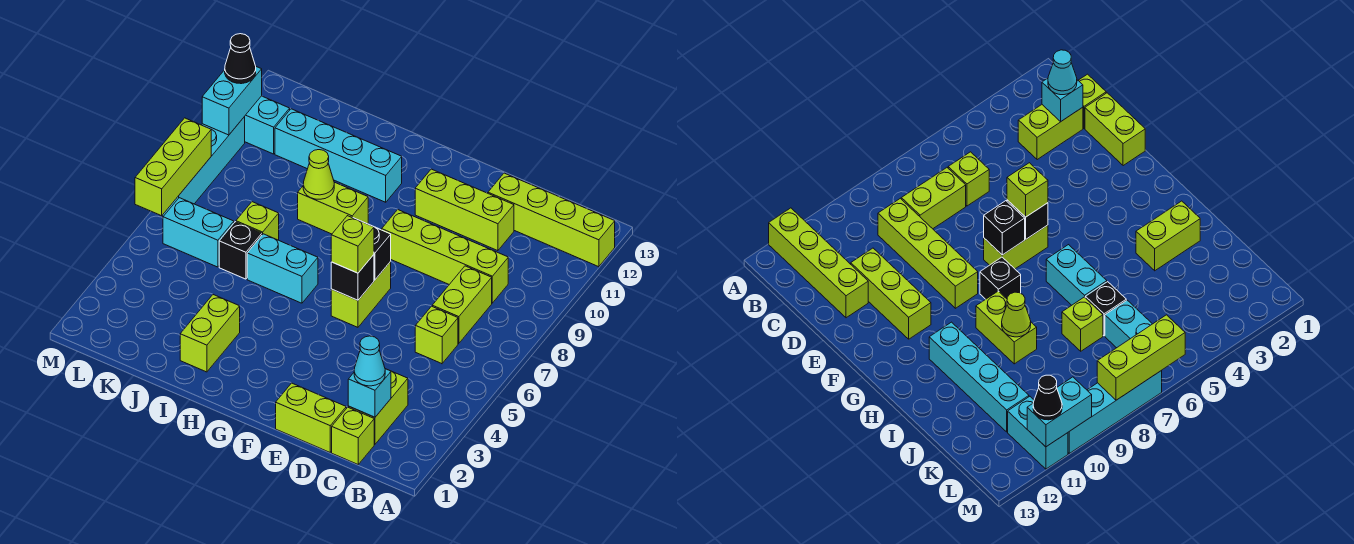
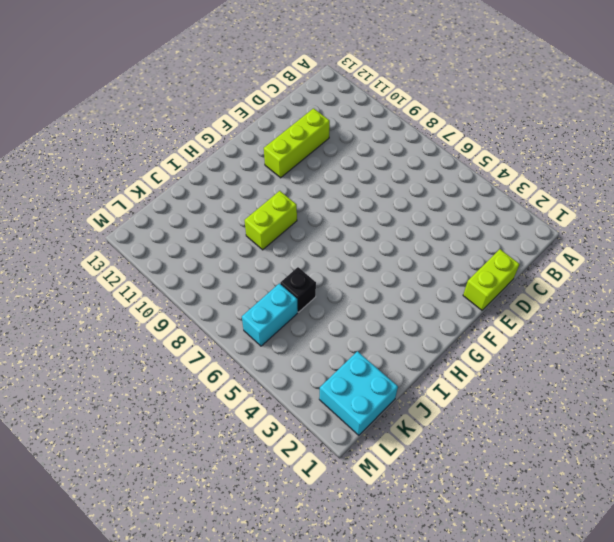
cyan brick K1:L2 level 1 -> none
none -> lime brick A12:D12 level 1
none -> lime brick C1 level 1
none -> lime brick C2:C3 level 1

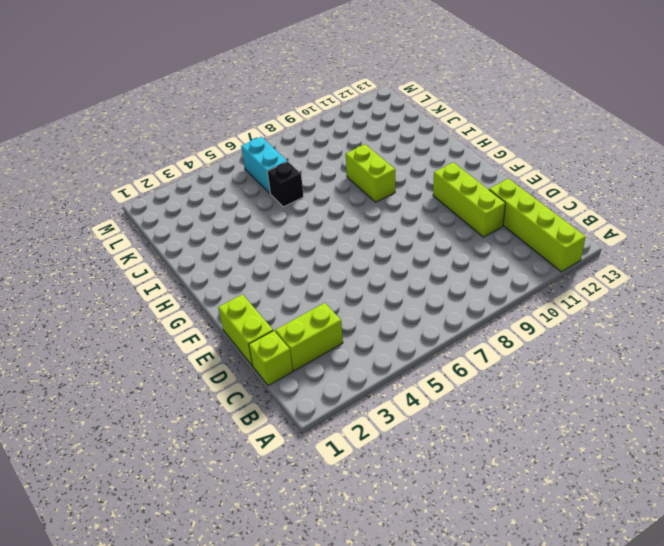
none -> lime brick C6 level 1
none -> lime brick C7:C8 level 1
none -> lime brick C9:F9 level 1

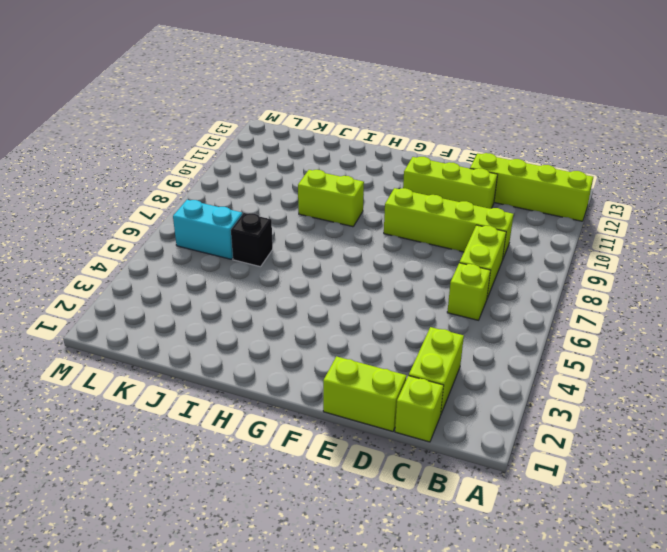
none -> lime brick F6:F7 level 1
none -> black brick G8 level 1
none -> cyan brick H6:I6 level 1

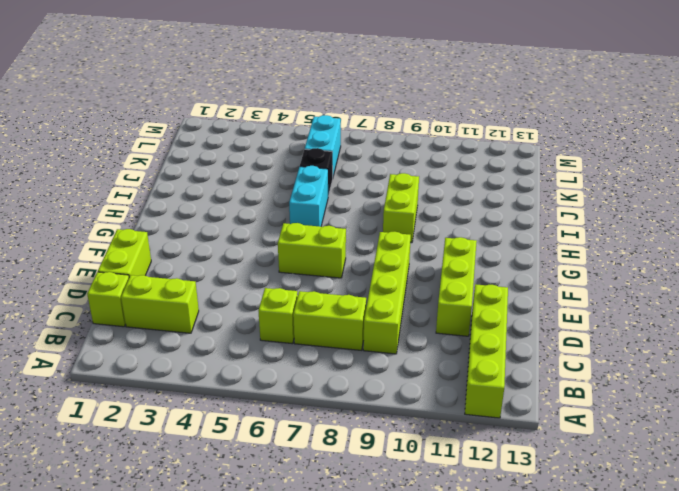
none -> black brick G8 level 1
none -> cyan brick H11:K11 level 1
none -> lime brick I2:I3 level 1

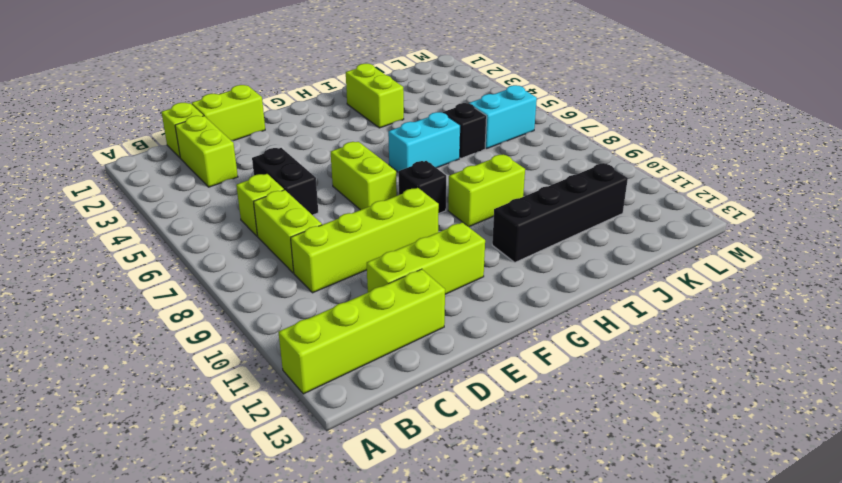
black brick D5:D6 level 1 -> none
black brick H11:K11 level 1 -> cyan brick H11:K11 level 1
none -> lime brick J7 level 1
none -> cyan brick L11:M11 level 1
none -> cyan brick M7:M10 level 1

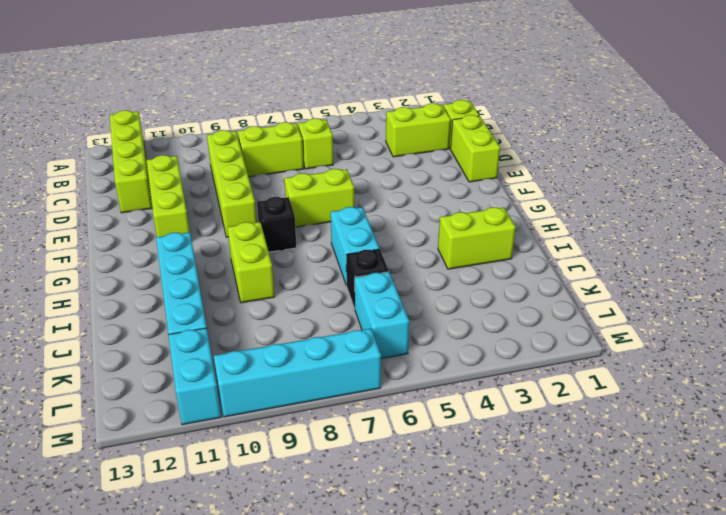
none -> lime brick J7 level 1
none -> cyan brick C2 level 2
none -> black brick F6 level 2

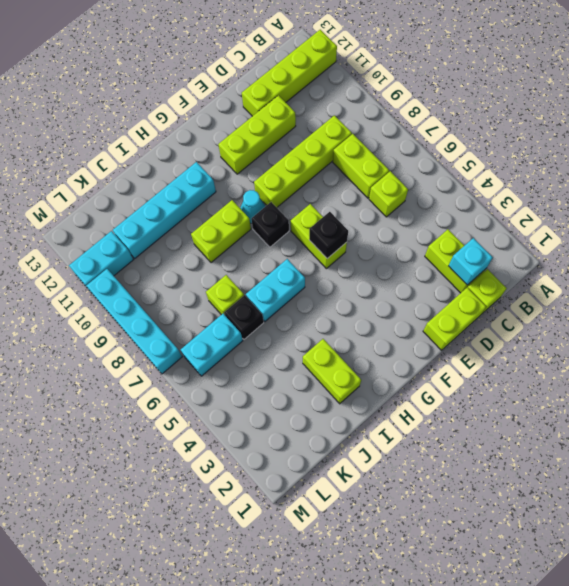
cyan cone G9 level 1 -> cyan cone C2 level 3
none -> black brick F7 level 2
none -> lime cone I9 level 2
none -> lime brick M6:M8 level 2

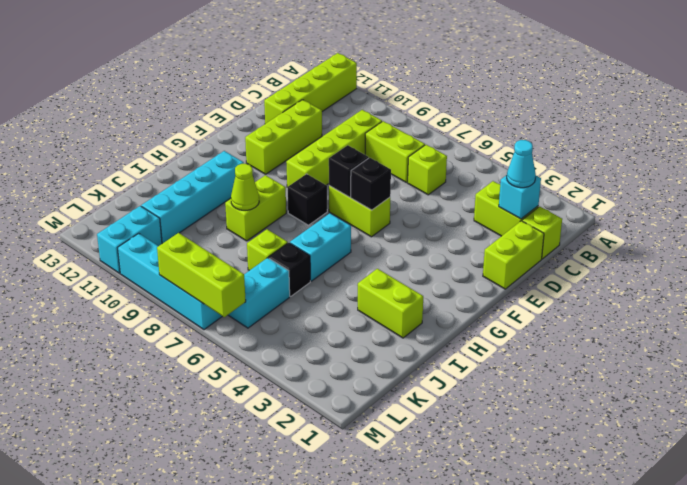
none -> cyan brick M10:M11 level 2
none -> lime brick F6 level 3
none -> black cone M11 level 3

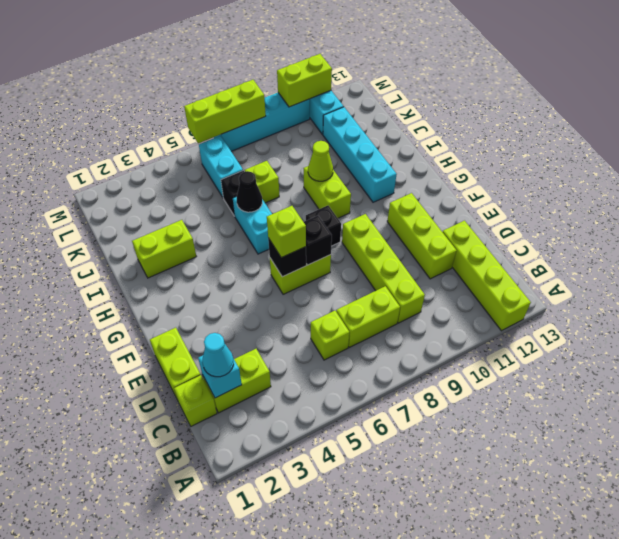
black cone I6 level 2 -> black cone M11 level 3
lime brick M10:M11 level 2 -> cyan brick M10:M11 level 2

